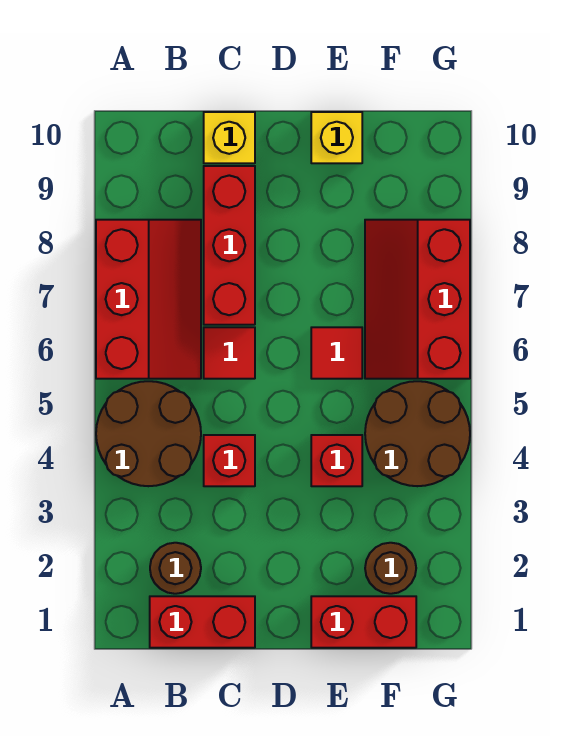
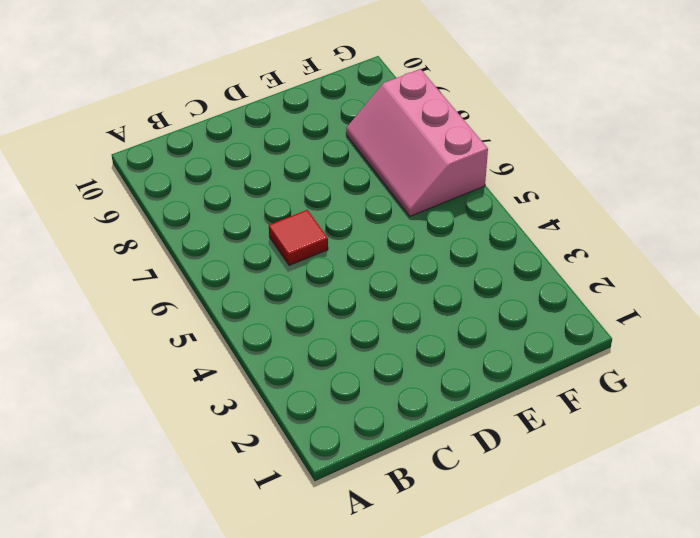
pink slope F6:G8 level 1 top G -> red slope F6:G8 level 1 top G
none -> brown round brick A4:B5 level 1
none -> red slope A6:B8 level 1 top A
none -> red brick B1:C1 level 1

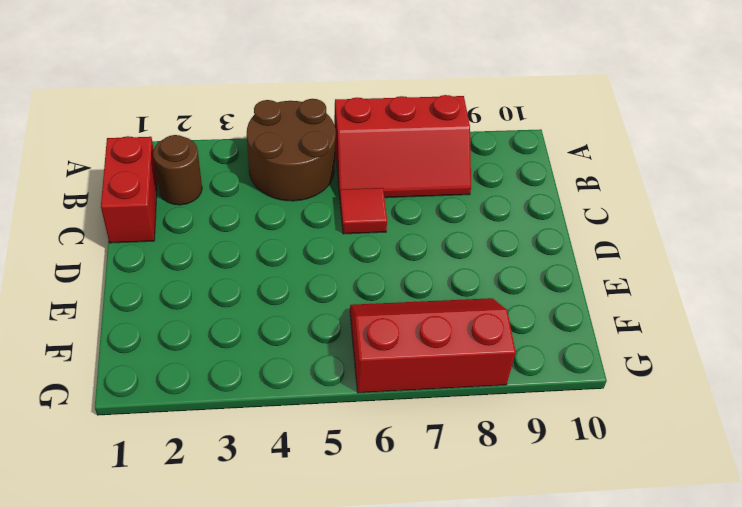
none -> red brick C4 level 1
none -> red brick C7:C9 level 1
none -> yellow brick C10 level 1

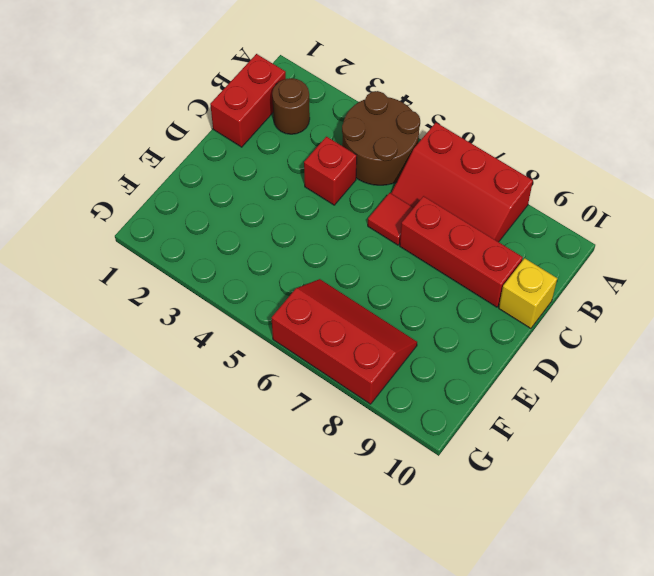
none -> red brick E1:F1 level 1
none -> red brick E4 level 1
none -> red tile E6 level 1

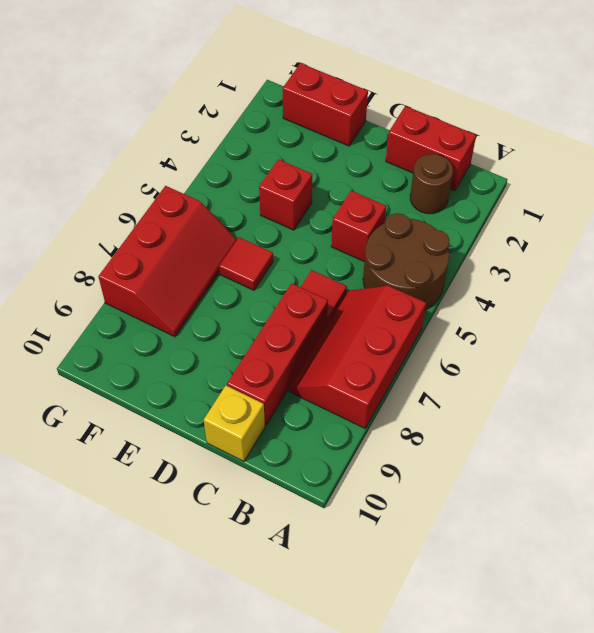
none -> yellow brick E10 level 1
none -> brown round brick F2 level 1
none -> brown round brick F4:G5 level 1

